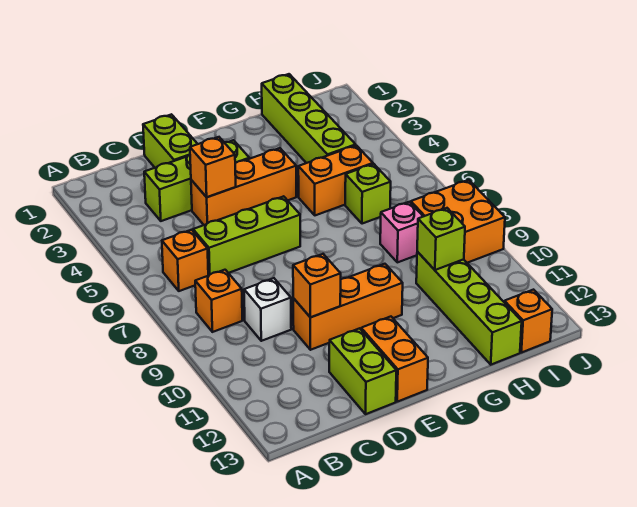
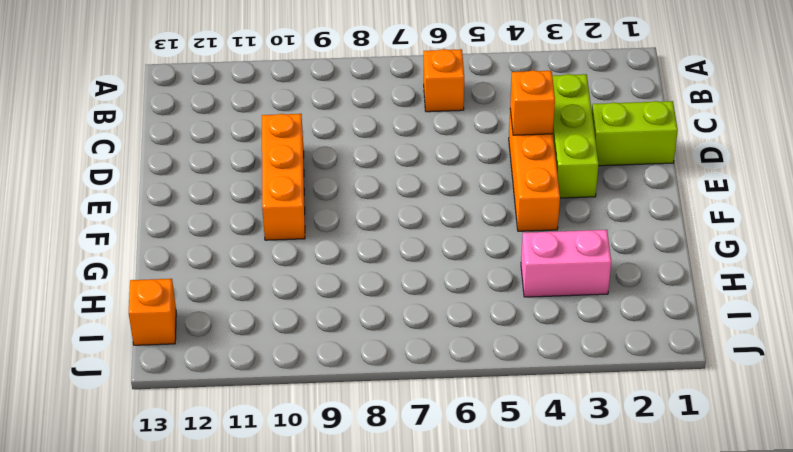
pink brick H3:H4 level 1 -> lime brick H1:H4 level 1
none -> orange brick B8 level 1
none -> lime brick C6:E6 level 1
none -> white brick C9 level 1

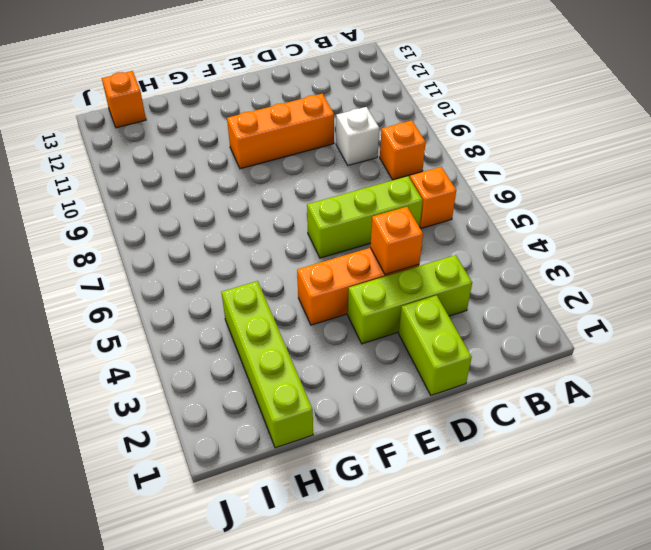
none -> lime brick D12:D13 level 1
none -> orange brick E12:E13 level 1
none -> orange brick G5:H5 level 1

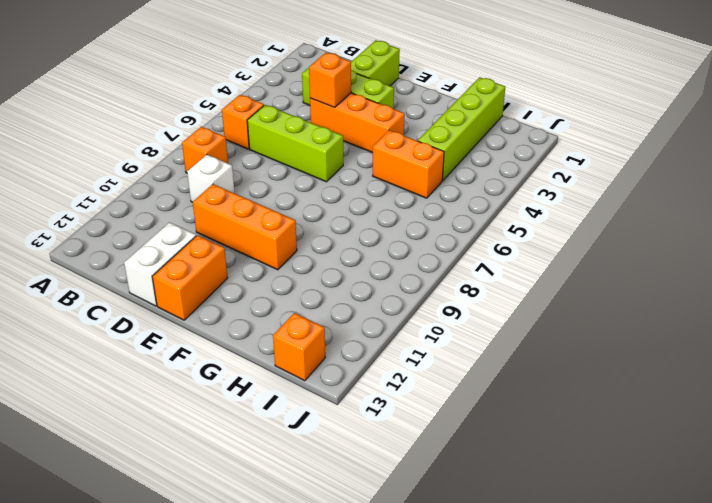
white brick D12:D13 level 1 -> lime brick D12:D13 level 1
none -> lime brick H6 level 1
none -> pink brick H8 level 1
none -> lime brick H10:H13 level 1

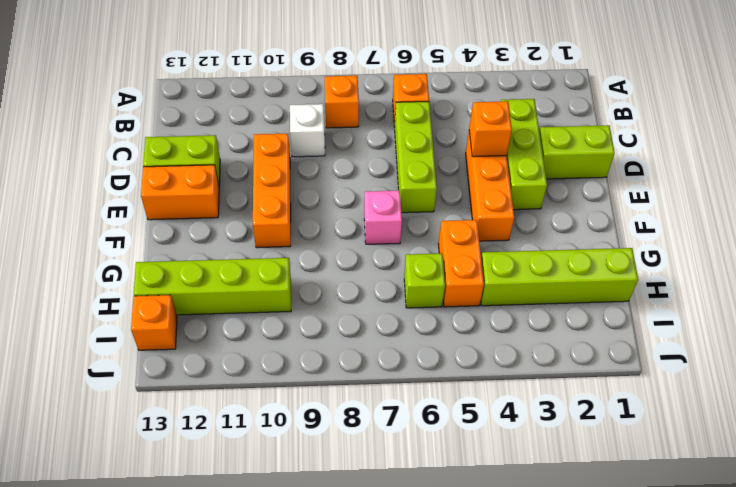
pink brick F7 level 1 -> pink brick H8 level 1
none -> orange brick I8:J9 level 1
none -> orange brick D10 level 2
none -> lime brick H10 level 2

